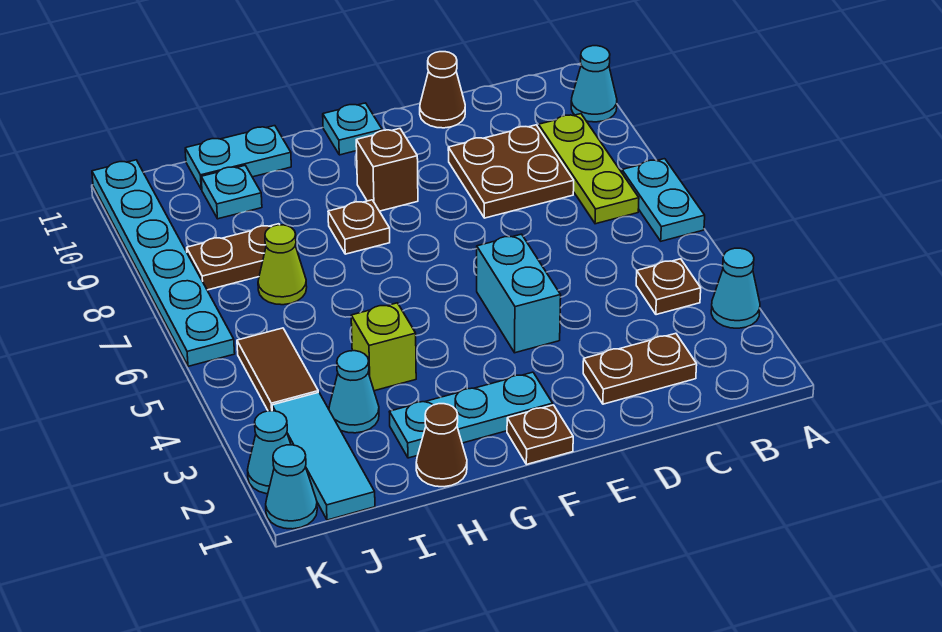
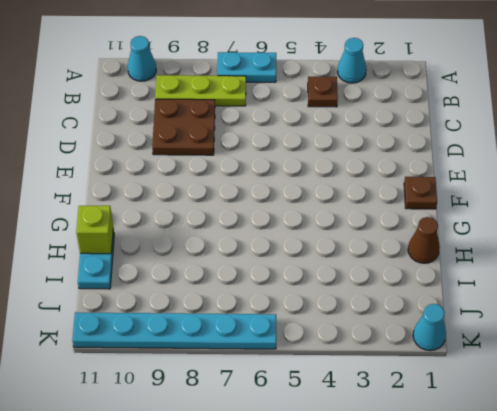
lime brick H11 level 2 -> lime brick H4 level 1
none -> brown plate C2:D2 level 1
none -> brown cone D11 level 1
none -> cyan brick E4:E5 level 1

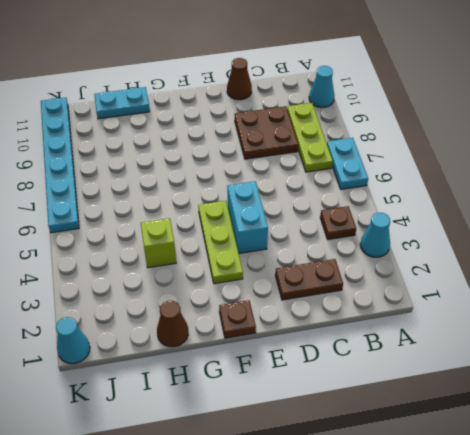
lime plate F3:F5 level 1 -> none
none -> cyan plate F2:H2 level 1
none -> brown brick F9 level 1
none -> cyan plate F11 level 1

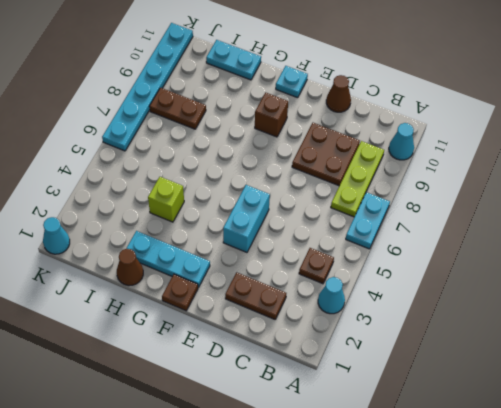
none -> brown plate G8 level 1
none -> cyan cone I3 level 1
none -> lime cone I7 level 1

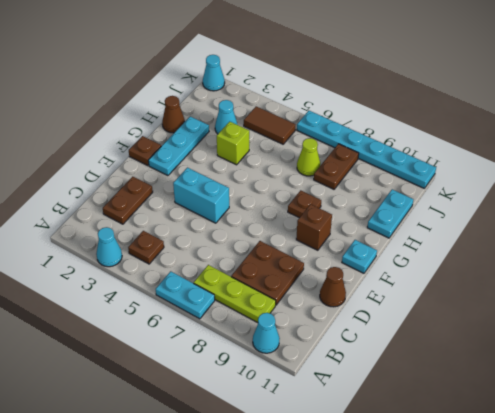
none -> cyan plate I10 level 1
none -> cyan tile J1:J3 level 1
none -> cyan cone K2 level 1

